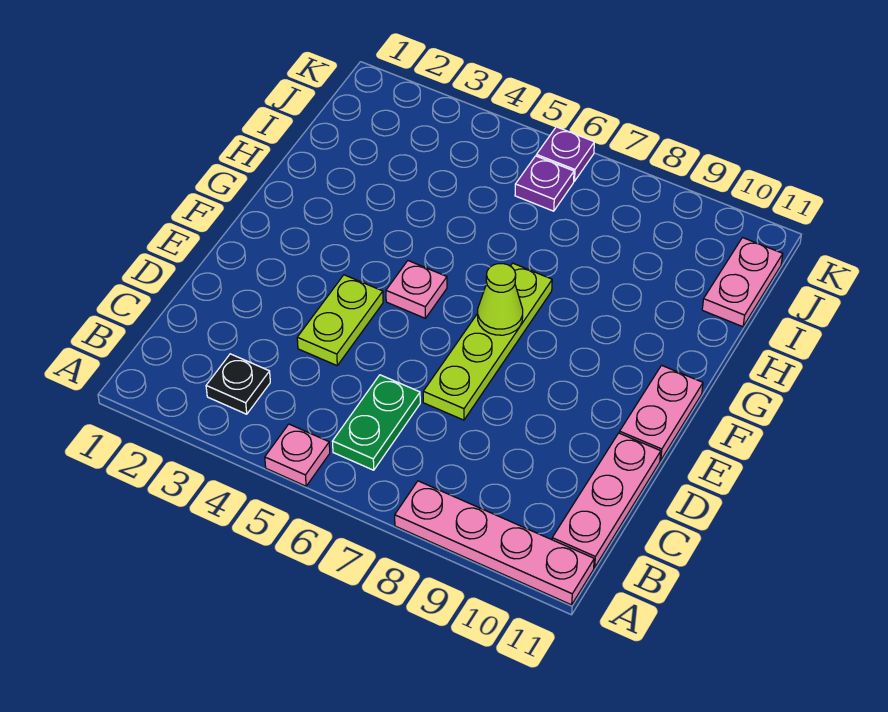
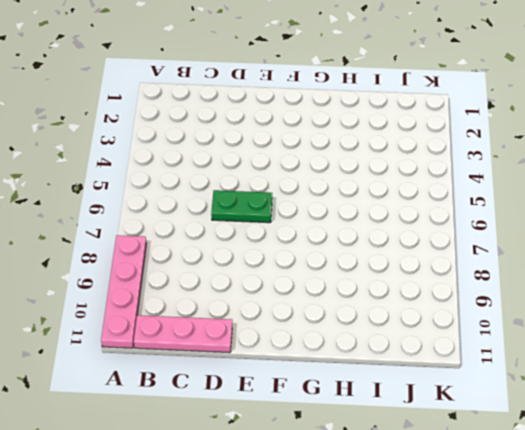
green plate D6:E6 level 1 -> green plate B6:C6 level 1
none -> pink plate A5 level 1
none -> black plate B3 level 1
none -> lime plate D4:E4 level 1

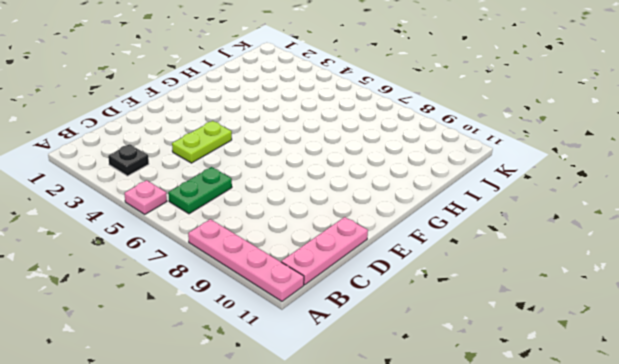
none -> lime plate D7:G7 level 1
none -> pink plate E11:F11 level 1
none -> pink plate F5 level 1

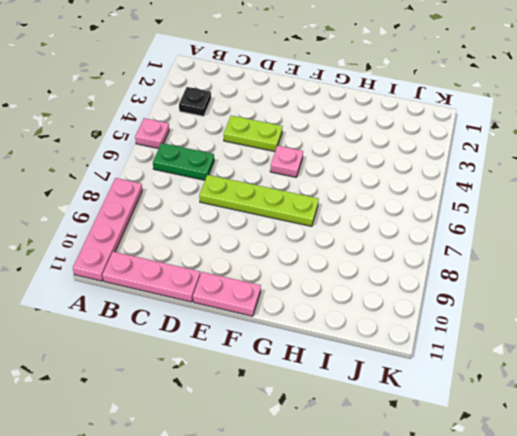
none -> pink plate I11:J11 level 1
none -> purple plate J6 level 1
none -> purple plate K6 level 1

